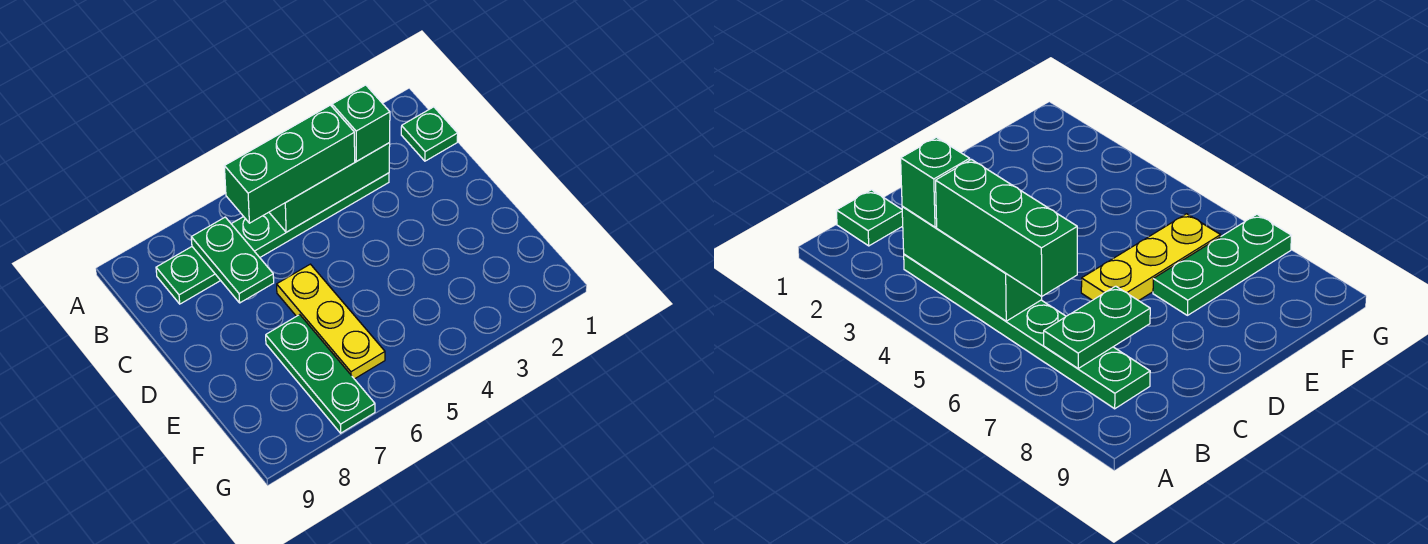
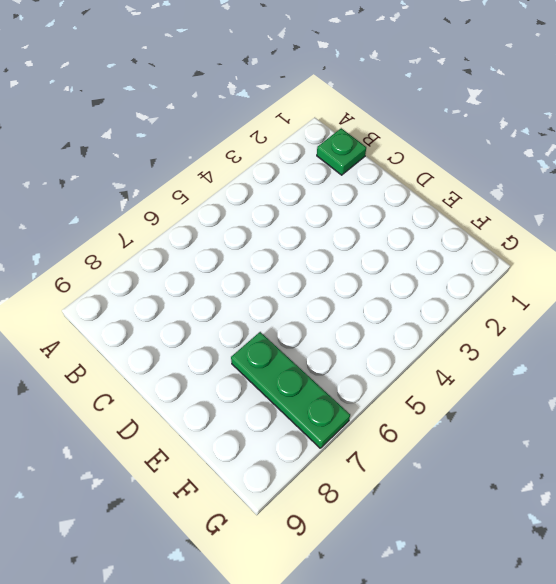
none -> green plate B3:B8 level 1
none -> yellow plate D6:F6 level 1

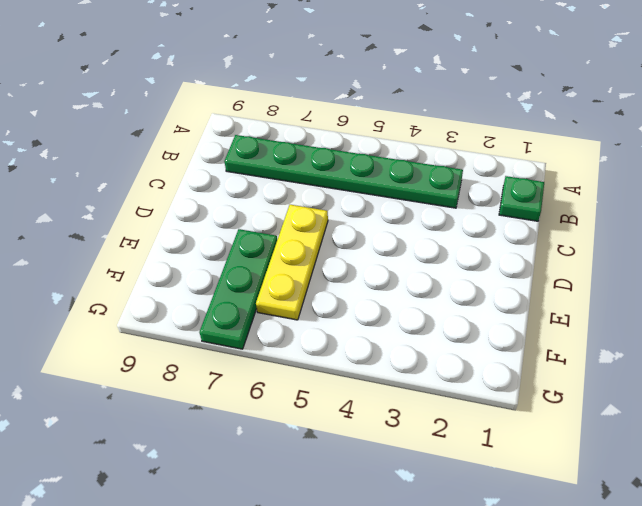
none -> green brick B3:B5 level 2
none -> green plate B7:C7 level 2

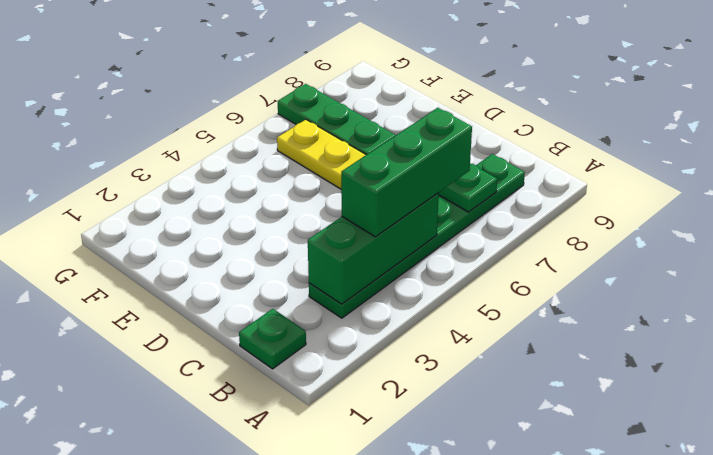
none -> green brick B3 level 3

